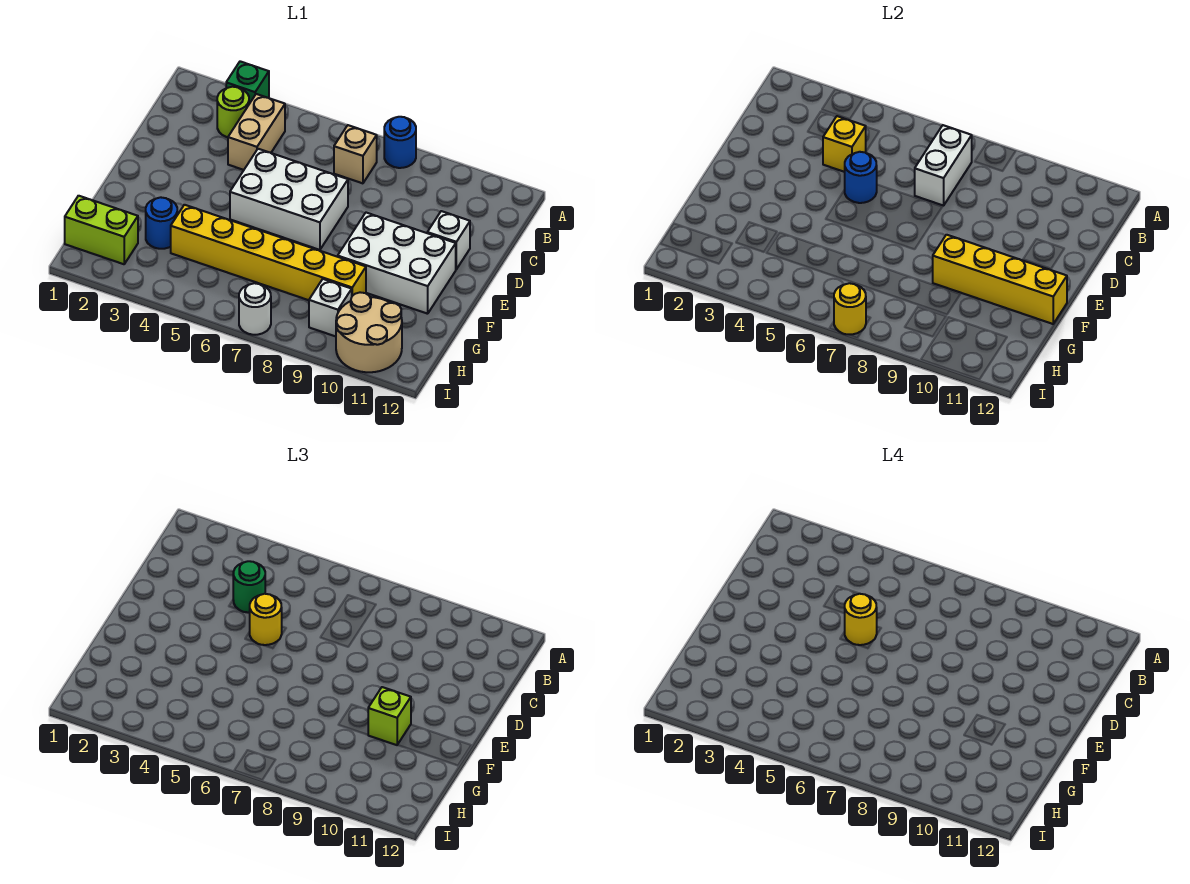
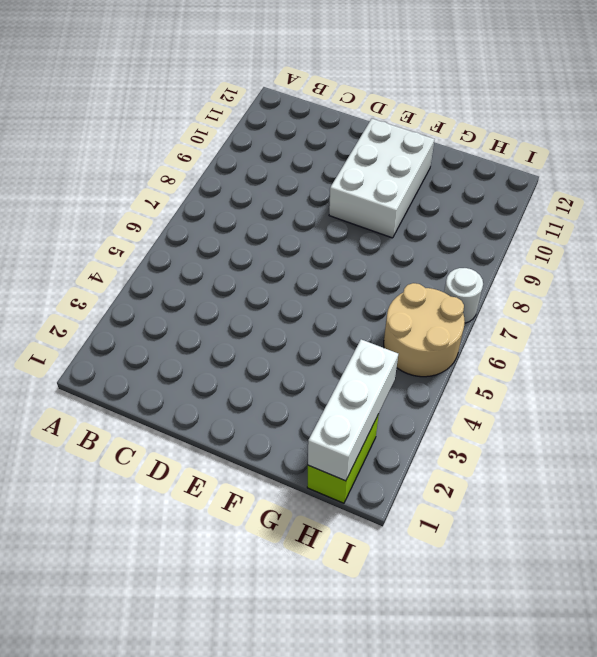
white brick H1:H3 level 2 -> none
tan round brick H5:I6 level 1 -> tan round brick H10:I11 level 1
none -> green brick A3 level 1
none -> blue round brick A8 level 1
none -> lime round brick B3 level 1

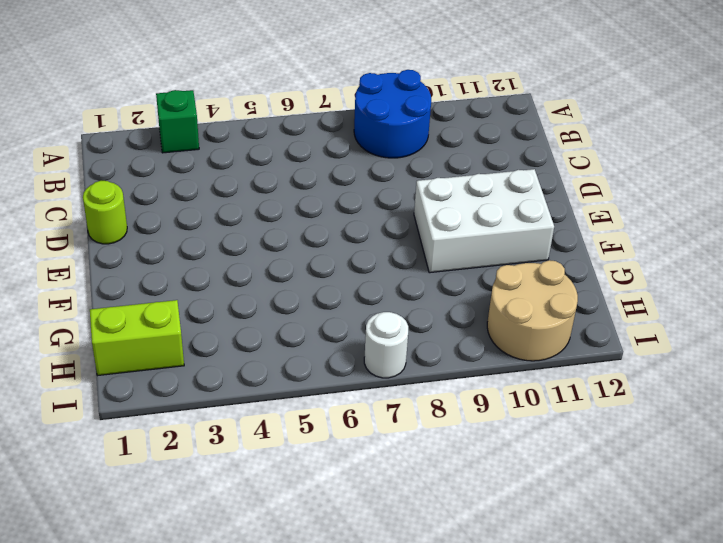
blue round brick A8:B9 level 1 -> blue round brick A8 level 1
lime round brick D1 level 1 -> lime round brick B3 level 1
none -> tan brick B4:C4 level 1
none -> tan brick B7 level 1
none -> white brick D5:E7 level 1

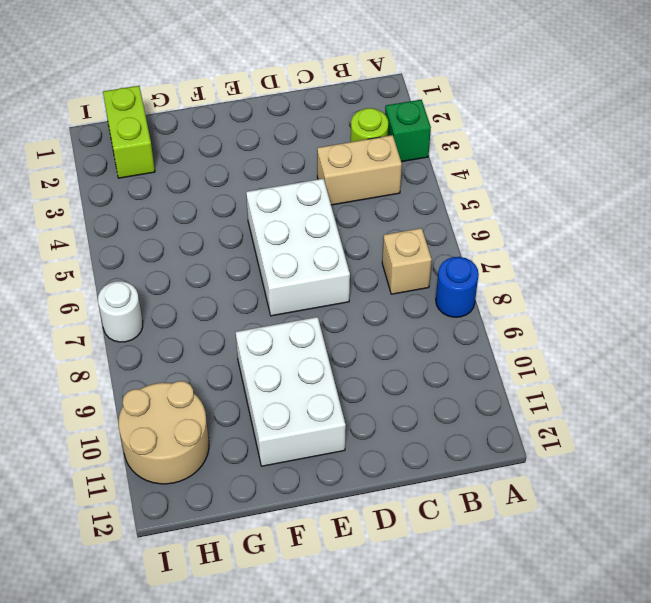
none -> white brick D11 level 1
none -> blue round brick G3 level 1
none -> yellow brick G4:G9 level 1

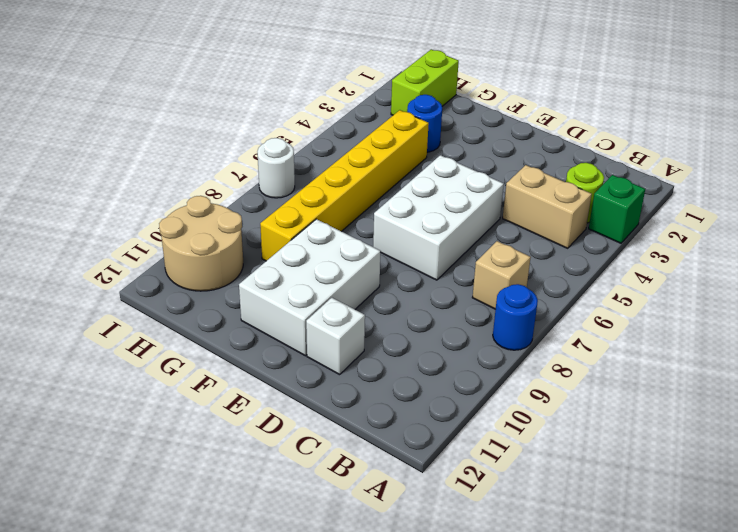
none -> white brick H9 level 1
none -> white brick B7:C7 level 2
none -> yellow brick C4 level 2

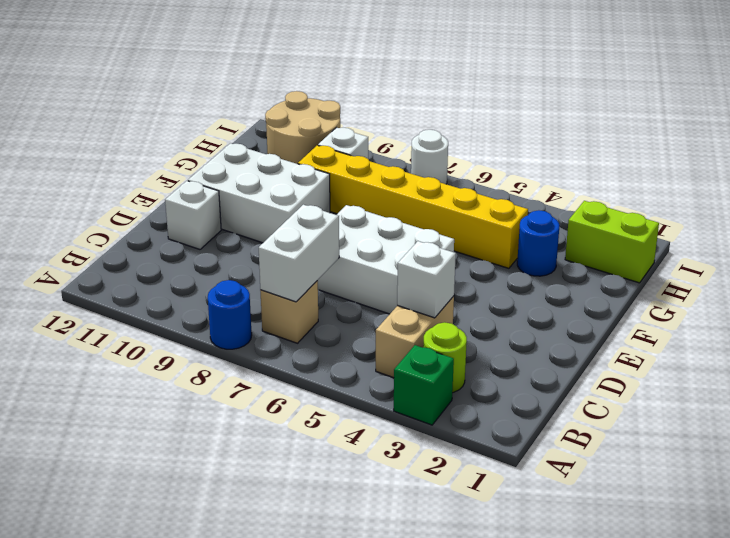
white brick C4 level 2 -> yellow brick C4 level 2
none -> blue round brick D5 level 2
none -> yellow brick F9:F12 level 2
none -> yellow round brick I7 level 2

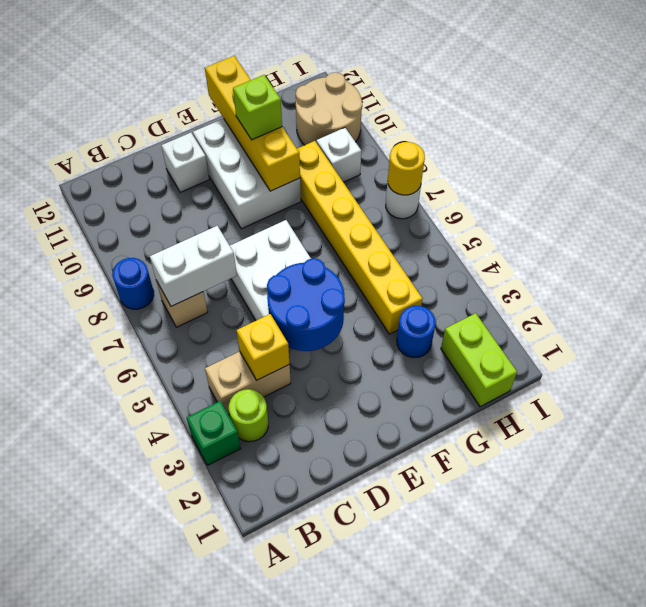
blue round brick D4:E5 level 2 -> blue round brick D5 level 2
none -> green round brick C4 level 3
none -> yellow round brick D5 level 3
none -> yellow round brick D5 level 4

